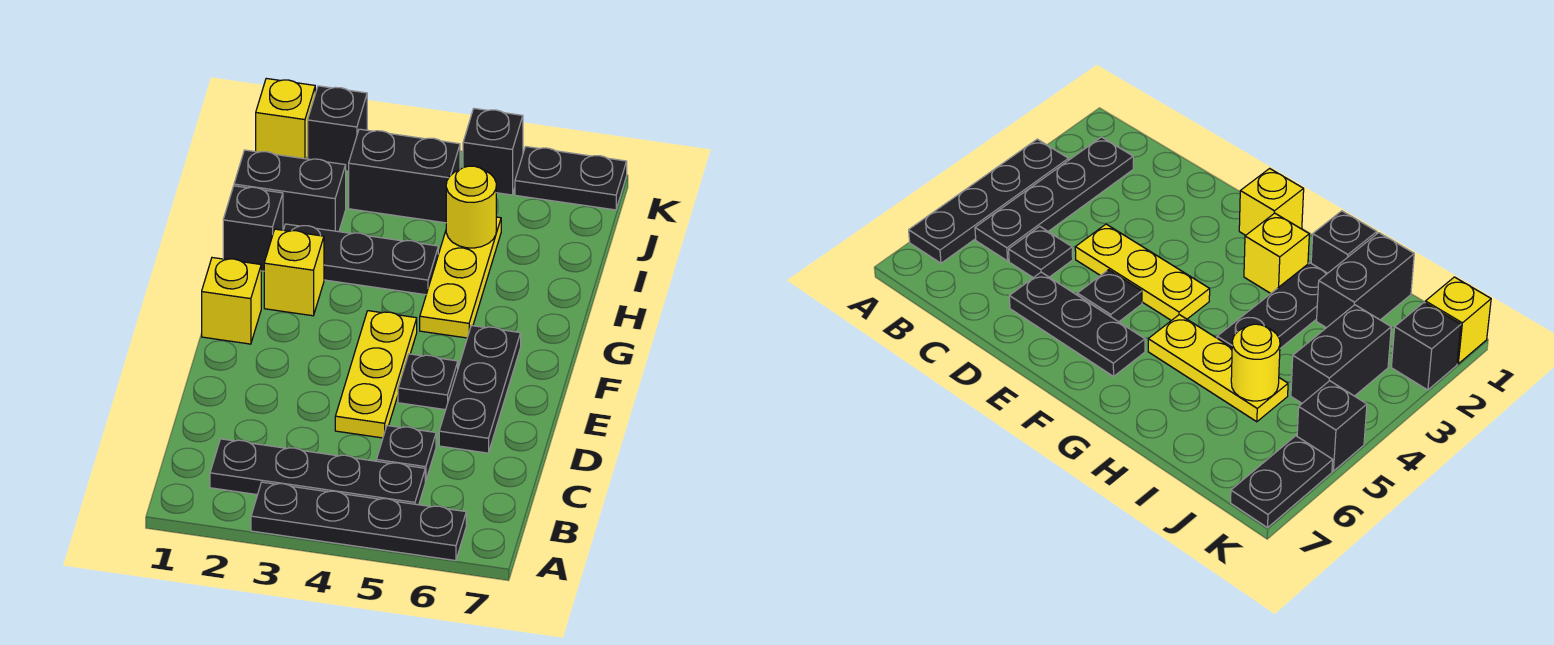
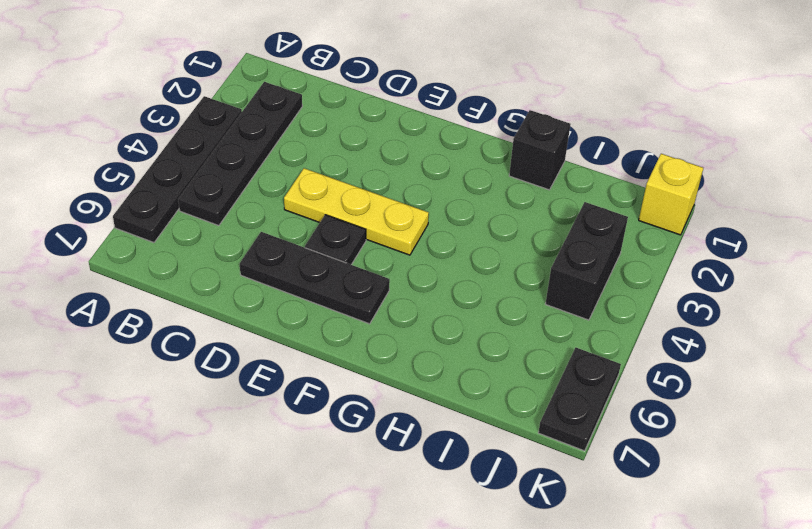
none -> black plate C5 level 1
none -> yellow brick F1 level 1
none -> yellow brick G2 level 1

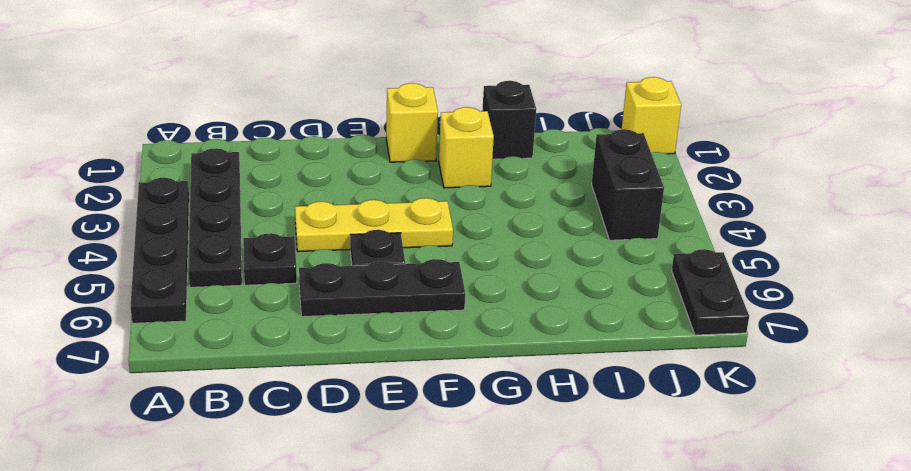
none -> yellow plate G5:I5 level 1
none -> black plate H2:H4 level 1
none -> black brick I1:I2 level 1

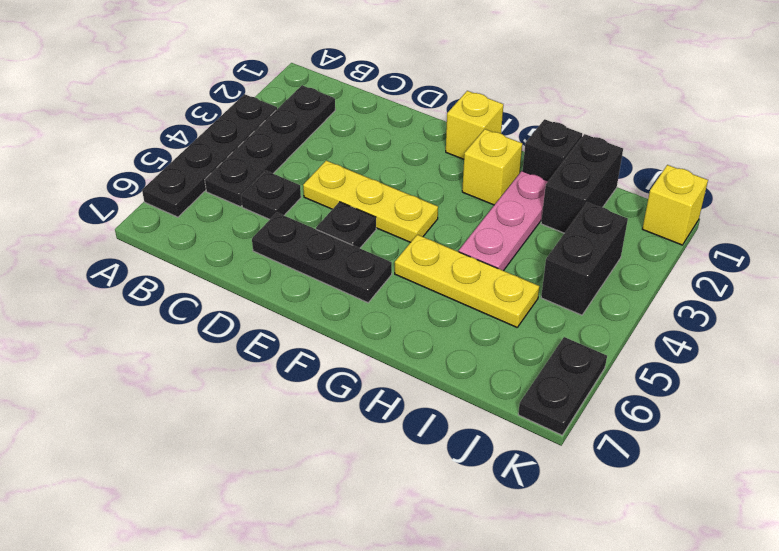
pink plate H2:H4 level 1 -> black plate H2:H4 level 1
none -> black brick K2 level 1
none -> black brick K5 level 1
none -> yellow round brick I5 level 2

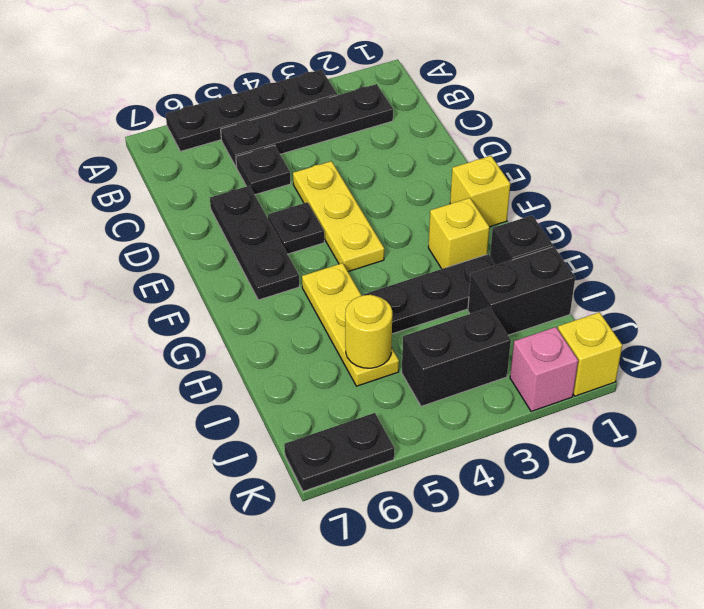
pink brick K2 level 1 -> black brick K2 level 1
none -> black brick K5 level 1

